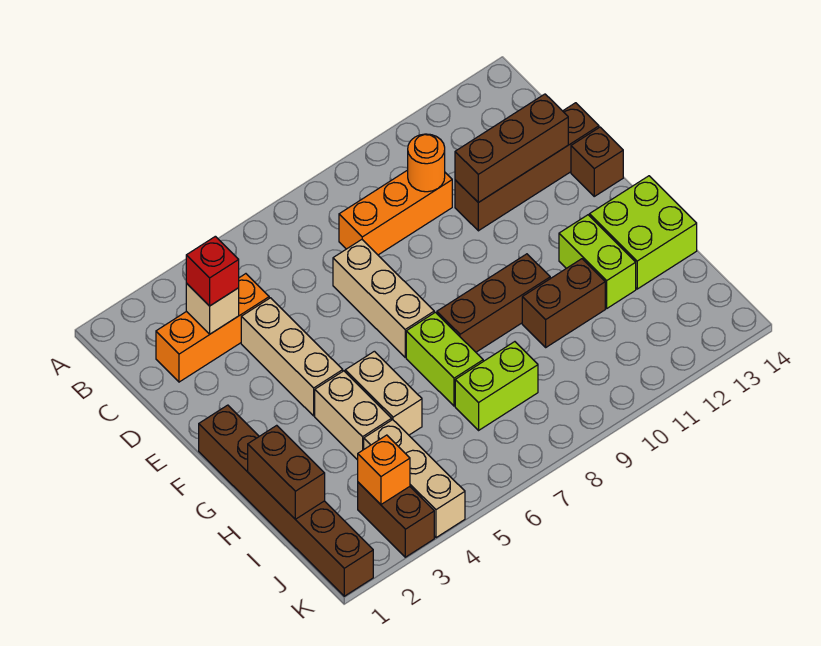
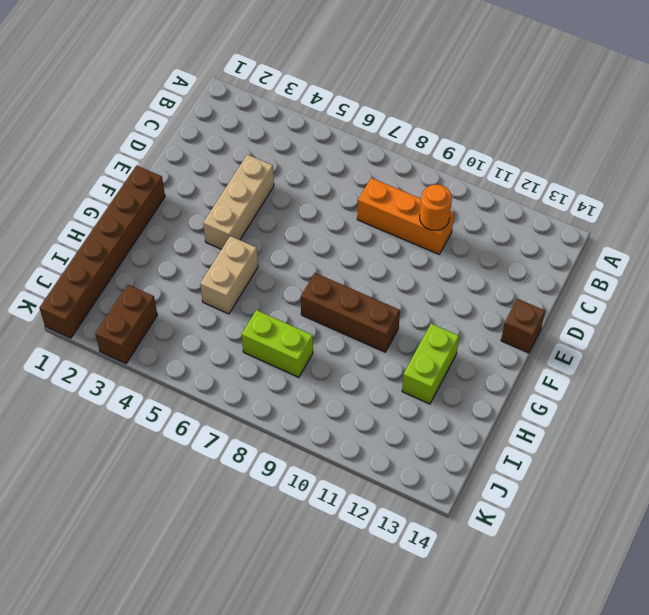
none -> orange brick C2:C4 level 1
none -> tan brick D7:F7 level 1
none -> brown brick D11:D14 level 1

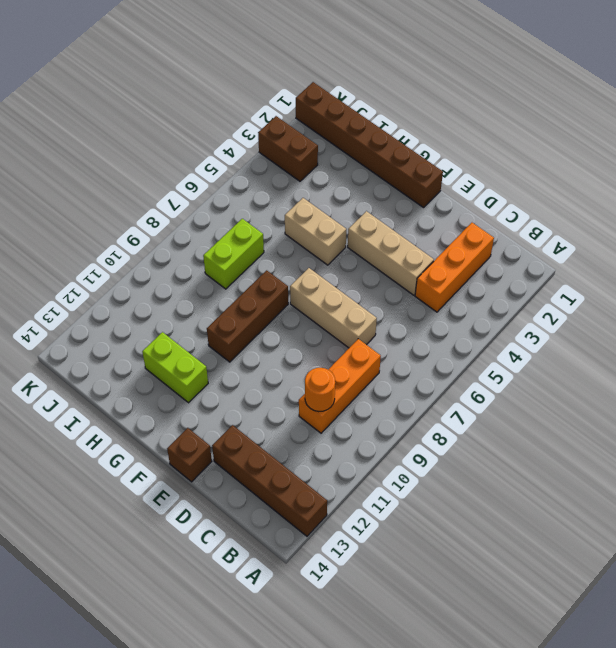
brown brick A13:D13 level 1 -> brown brick D11:D14 level 1
none -> tan brick G4:H4 level 1
none -> lime brick G7:H7 level 1
none -> lime brick G13:H14 level 1

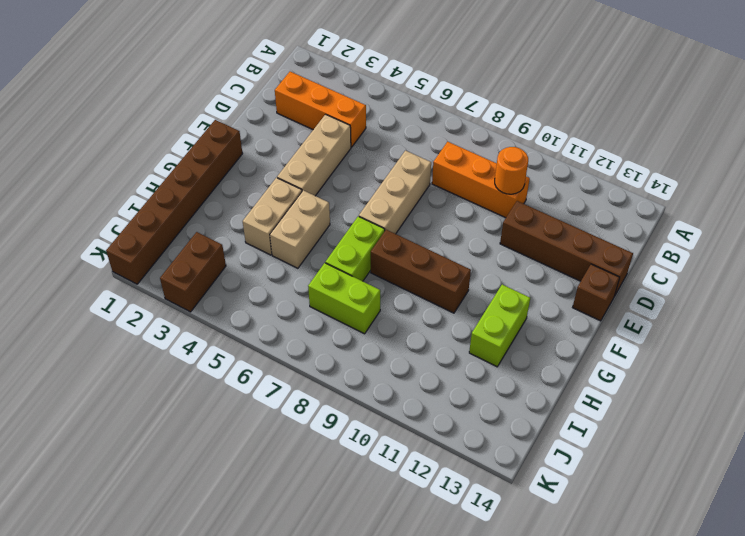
none -> lime brick G13:H14 level 1
none -> brown brick H10:H11 level 1
none -> tan brick I4:K4 level 1

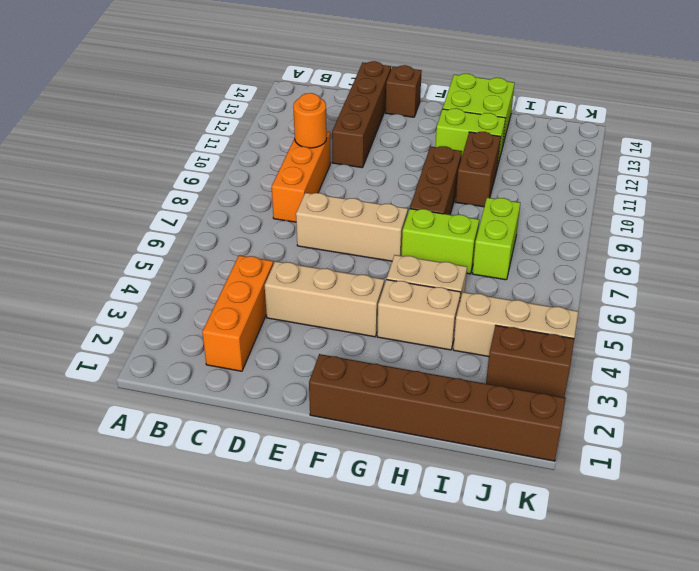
none -> tan brick C3 level 2
none -> brown brick D11:D13 level 2
none -> brown brick H1:I1 level 2

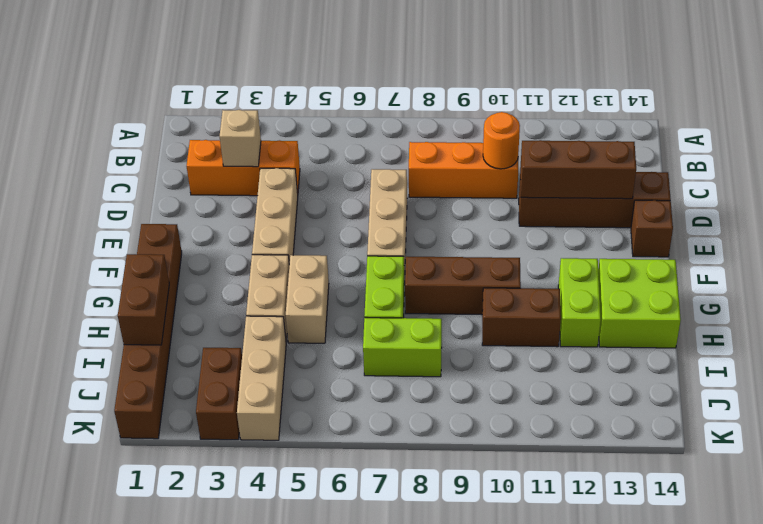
none -> orange brick J3 level 2
none -> red brick C3 level 3

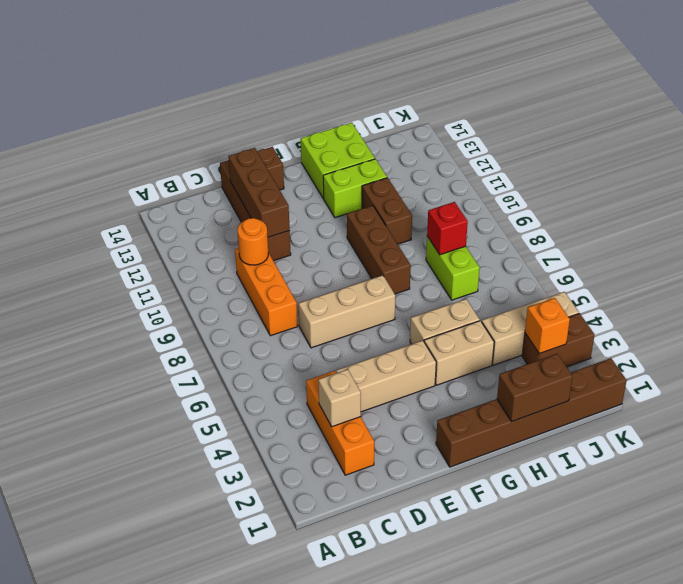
red brick I8 level 2 -> red brick C3 level 3
none -> lime brick G7:H7 level 1

